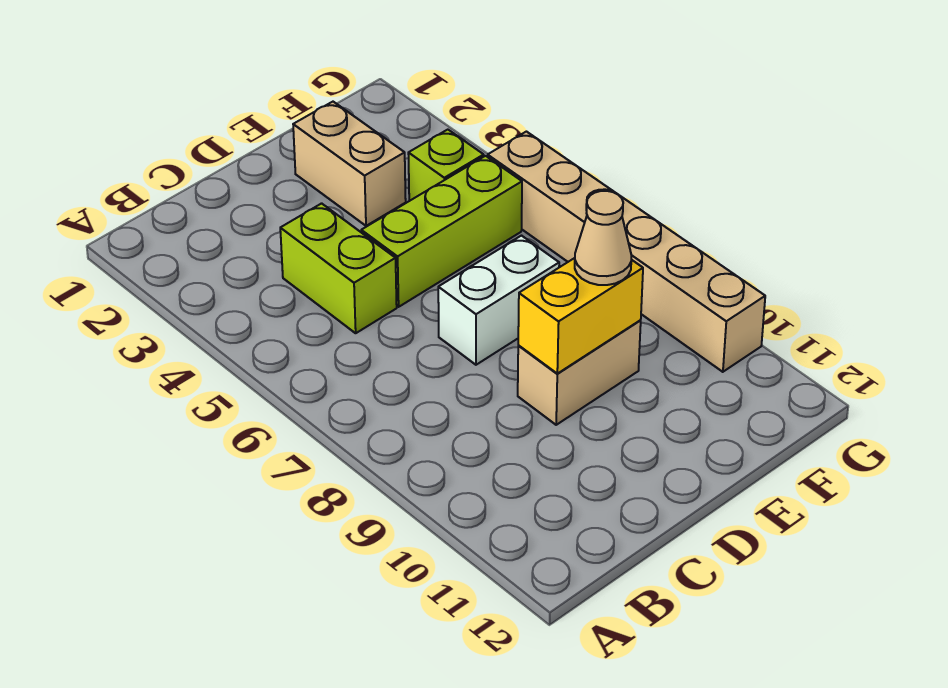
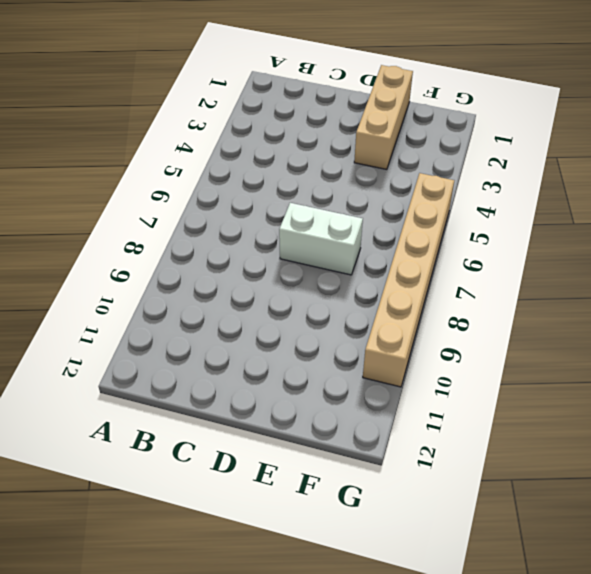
tan brick E1:E3 level 1 -> tan brick E2:E3 level 1
none -> lime brick C4:C5 level 1
none -> lime brick D5:F5 level 1

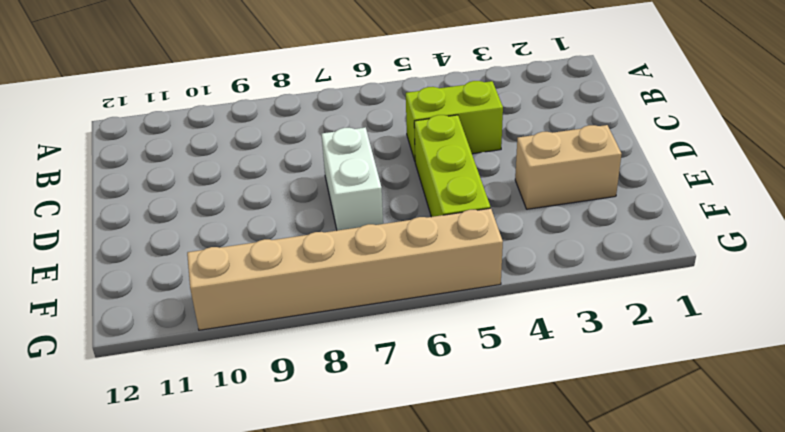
none -> tan brick D9:E9 level 1
none -> lime brick F4 level 1

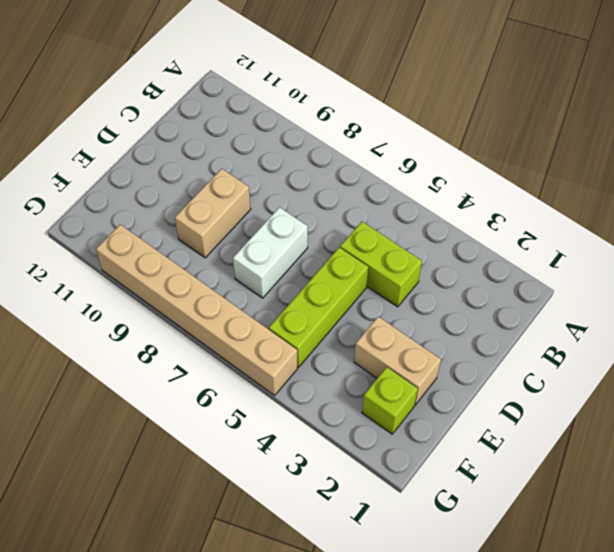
lime brick F2 level 1 -> lime brick F4 level 1
none -> yellow brick D9:E9 level 2
none -> tan cone E9 level 3

